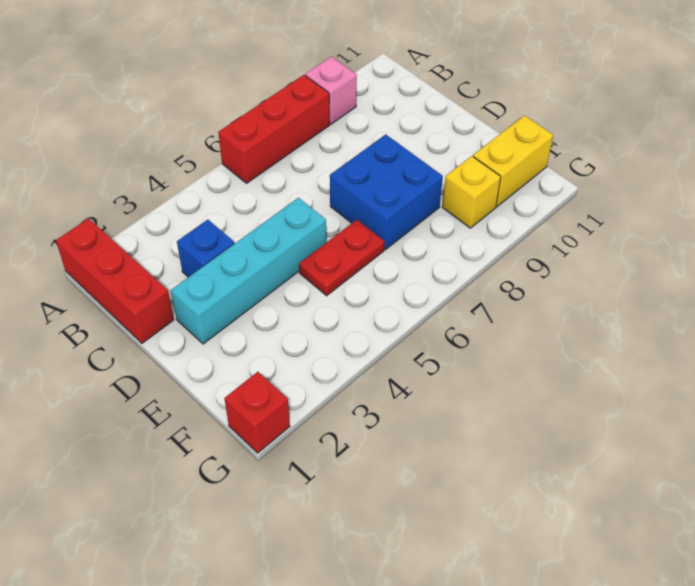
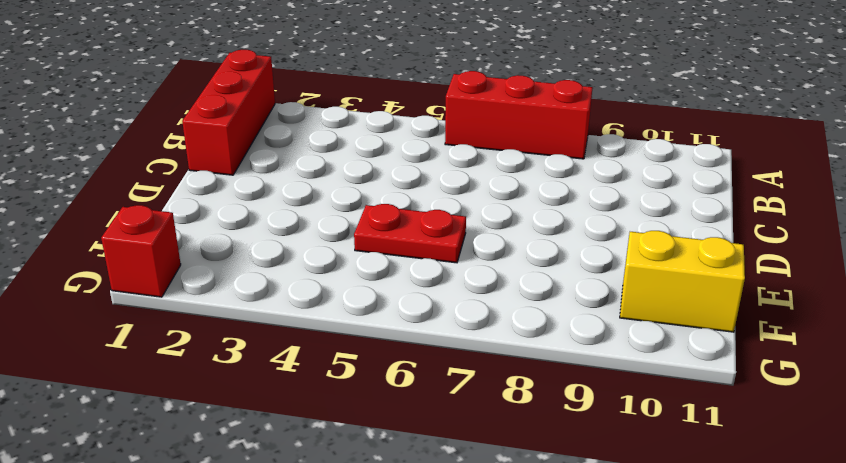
none -> pink brick A9 level 1
none -> blue brick C3 level 1

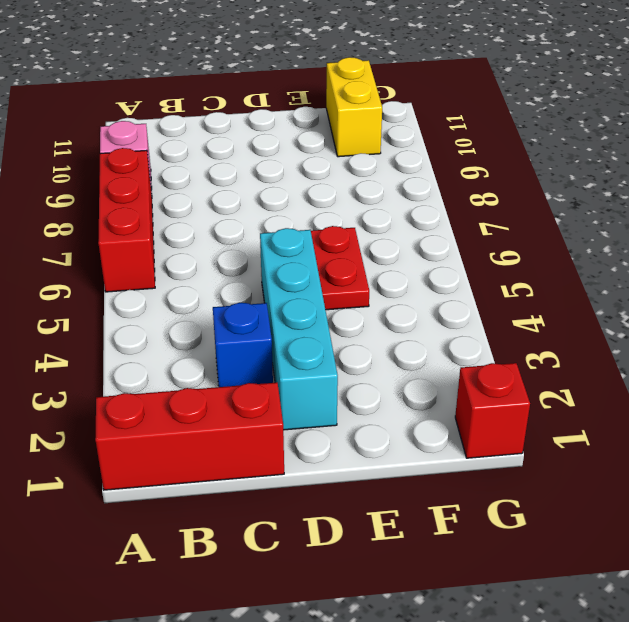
none -> blue brick D7:E8 level 1
none -> yellow brick F9 level 1

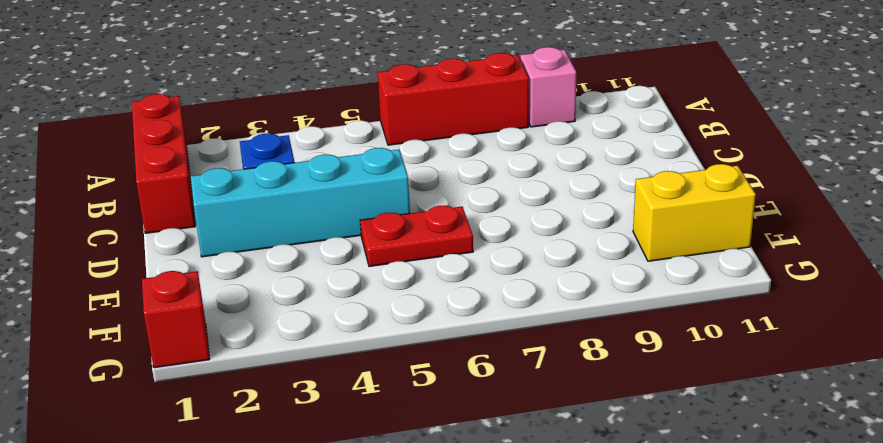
none -> blue brick D7:E8 level 1
none -> yellow brick F9 level 1

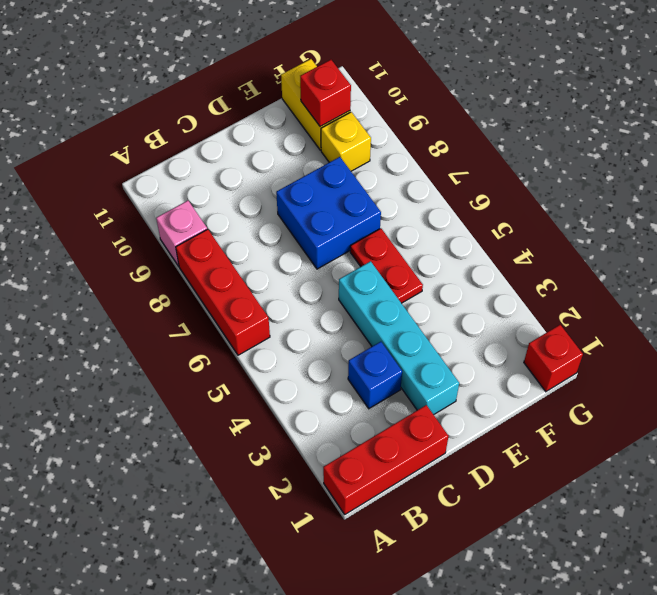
red brick F10 level 2 -> none

